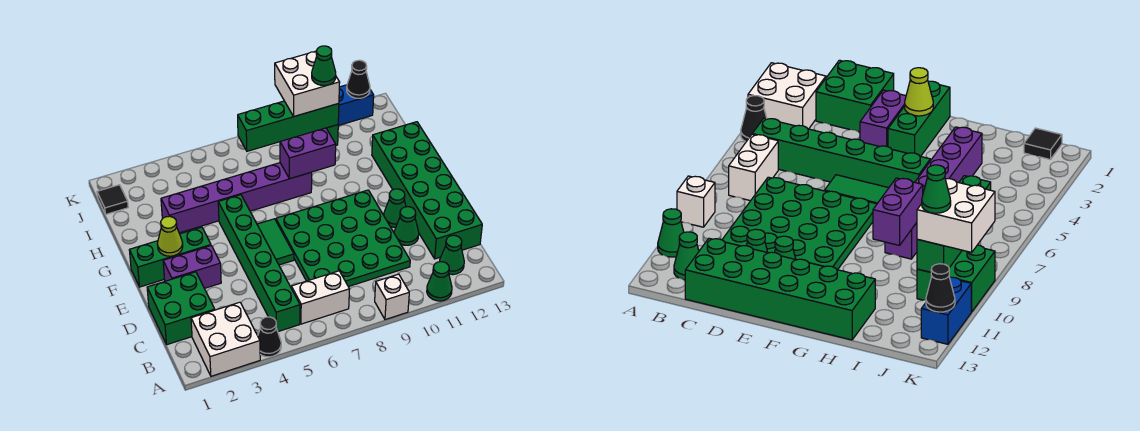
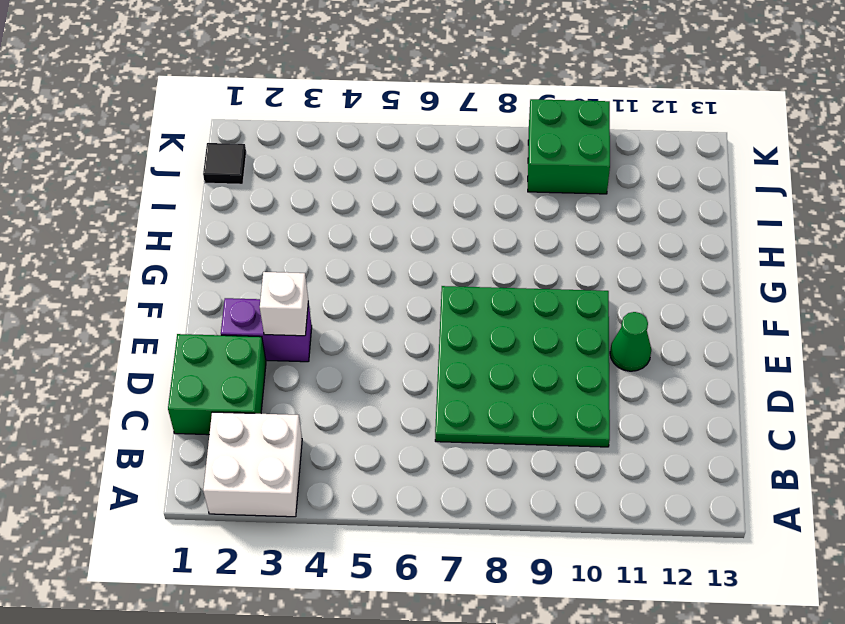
white brick E3 level 2 -> white brick A9 level 1
none -> black cone A4 level 1
none -> green cone A11 level 1
none -> green brick B5:G5 level 1

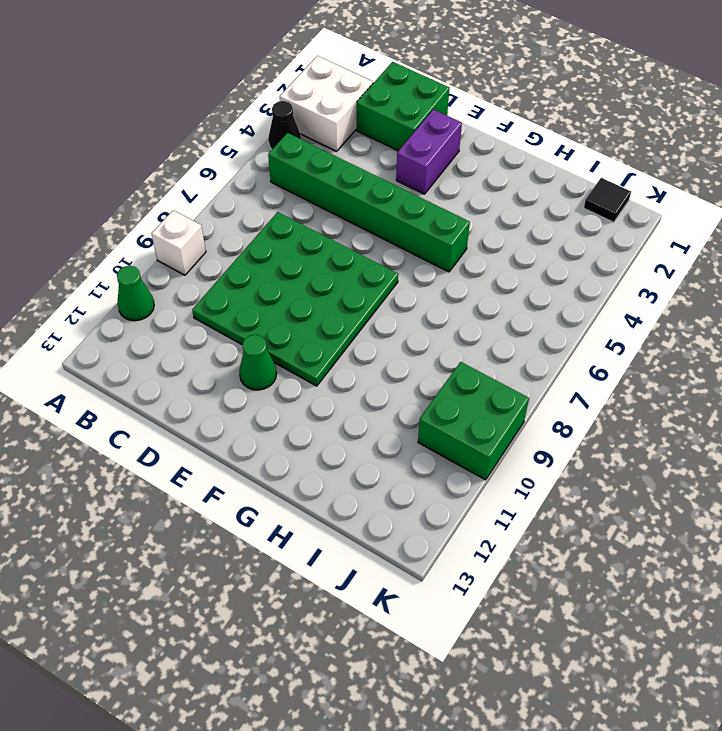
none -> white brick B6:B7 level 1
none -> green cone B12 level 1
none -> green brick C12:H13 level 1

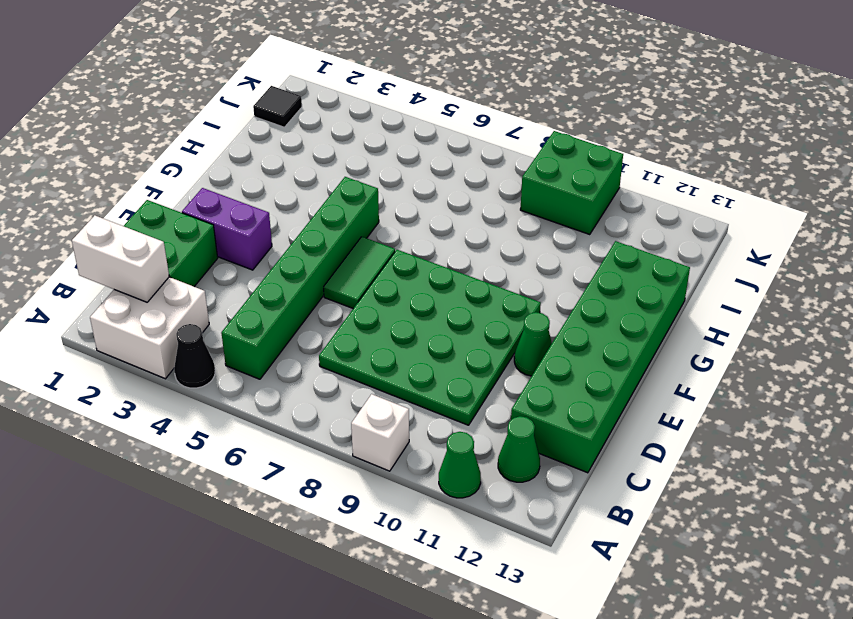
white brick B1:B2 level 2 -> white brick B6:B7 level 1
none -> green cone D11 level 1
none -> green brick F1:F3 level 1
none -> purple brick H3:H8 level 1

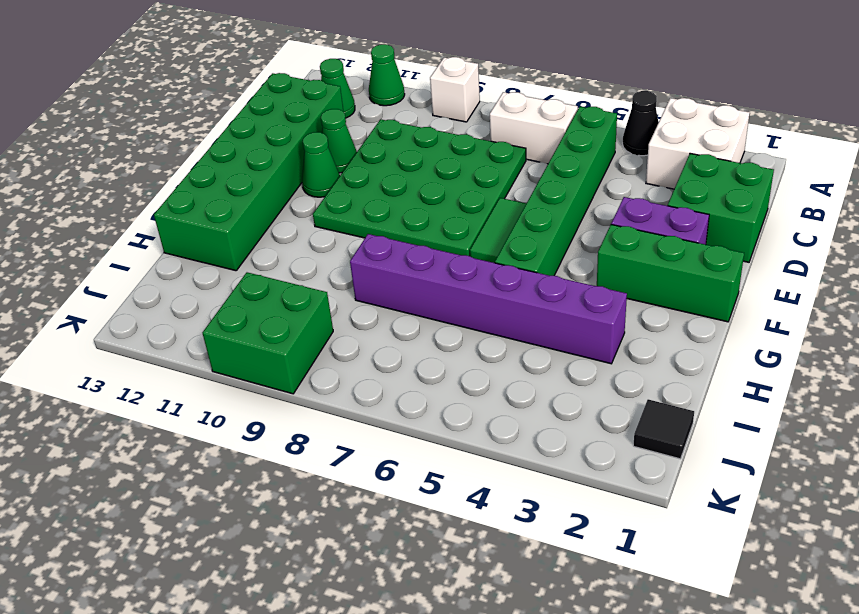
none -> blue brick K11:K12 level 1
none -> lime cone F2 level 2
none -> purple brick H8:H9 level 2

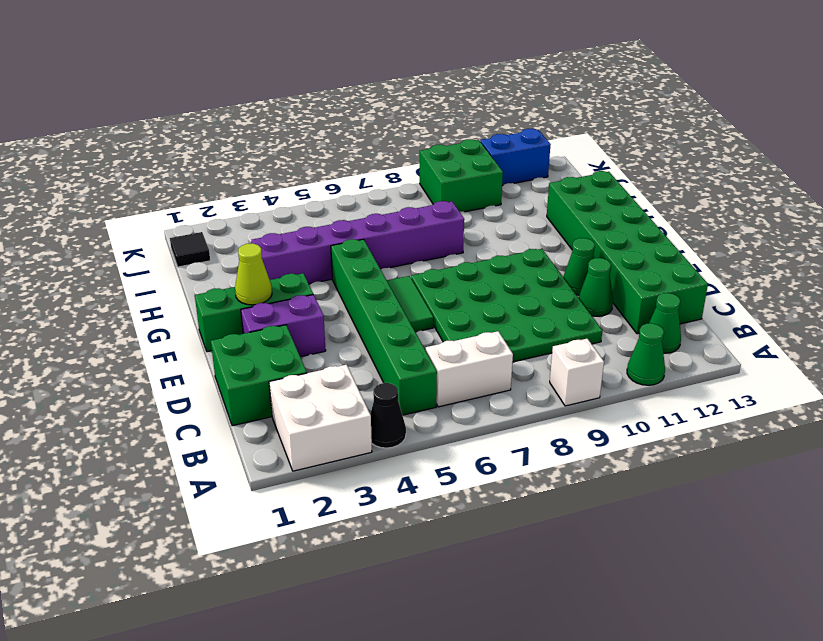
none -> purple brick H8:H9 level 2
none -> green brick J7:J10 level 2
none -> black cone K12 level 2

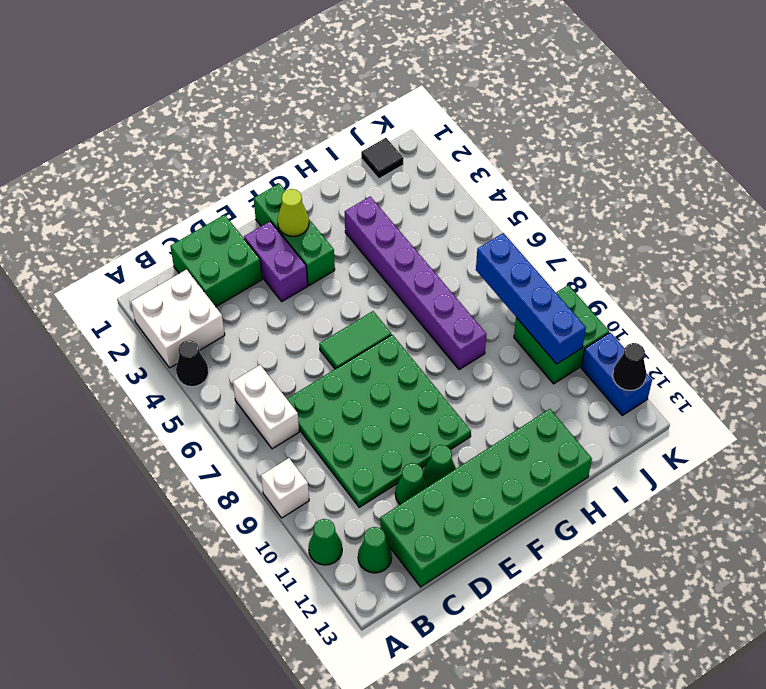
blue brick J7:J10 level 2 -> green brick J7:J10 level 2
none -> green brick B5:G5 level 1
none -> purple brick H8:H9 level 2
none -> white brick J9:K10 level 3

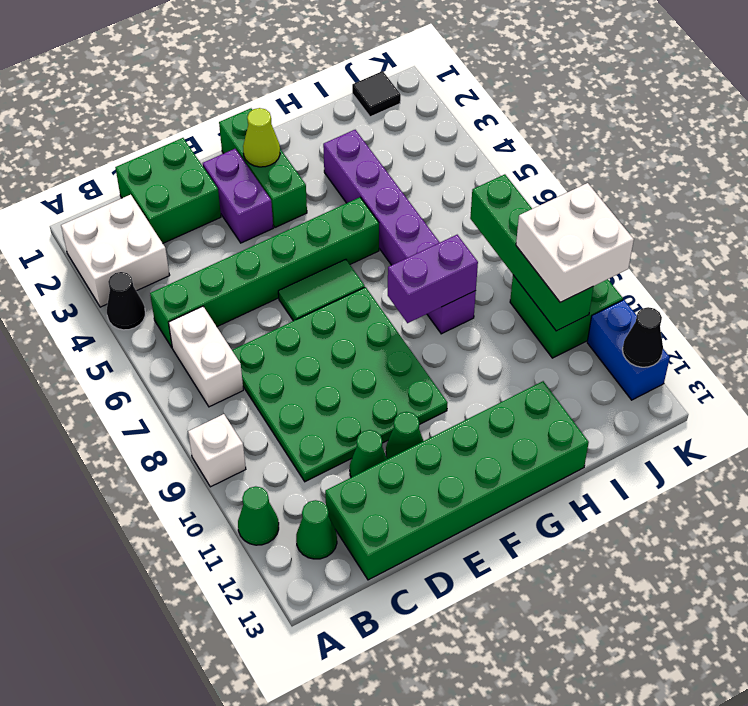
purple brick G8:H8 level 2 -> purple brick H8:H9 level 2
none -> green cone J10 level 4

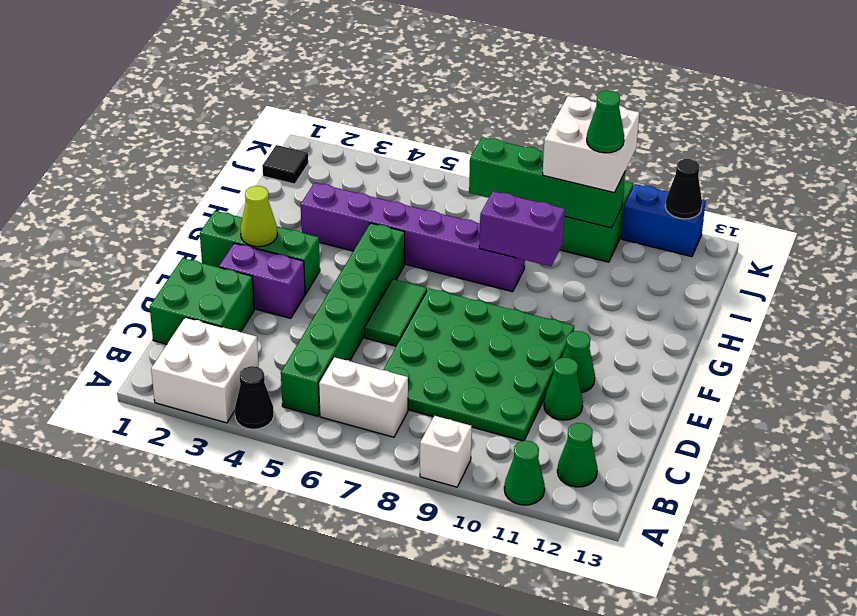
none -> green brick C12:H13 level 1

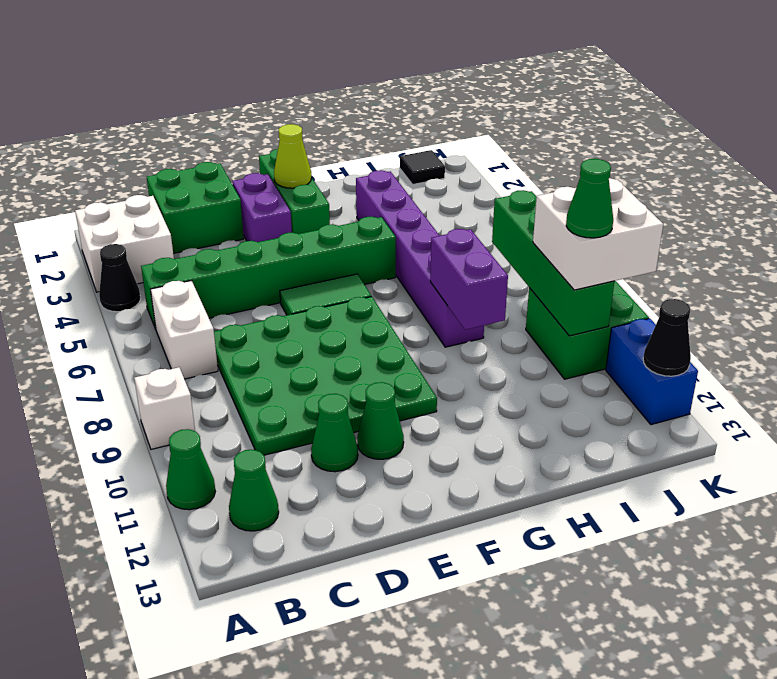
none -> green brick C12:H13 level 1

